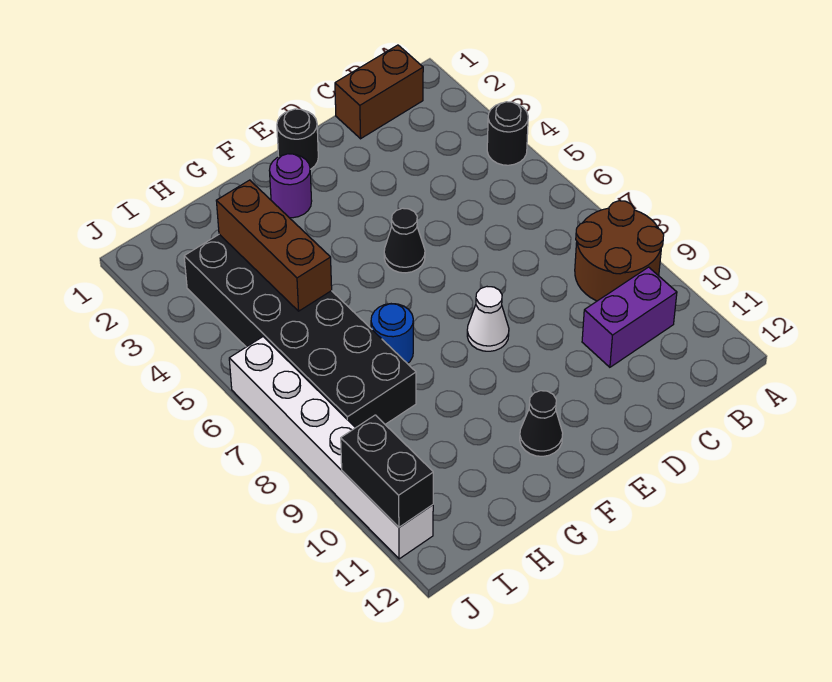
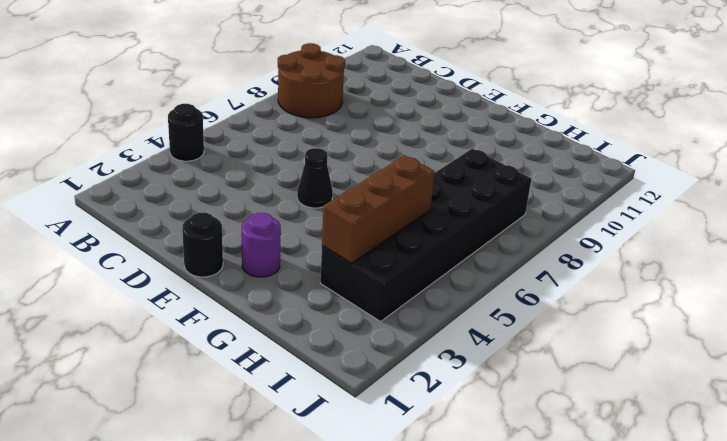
none -> brown brick B1:C1 level 1
none -> purple brick B10:C10 level 1
none -> white cone E8 level 1

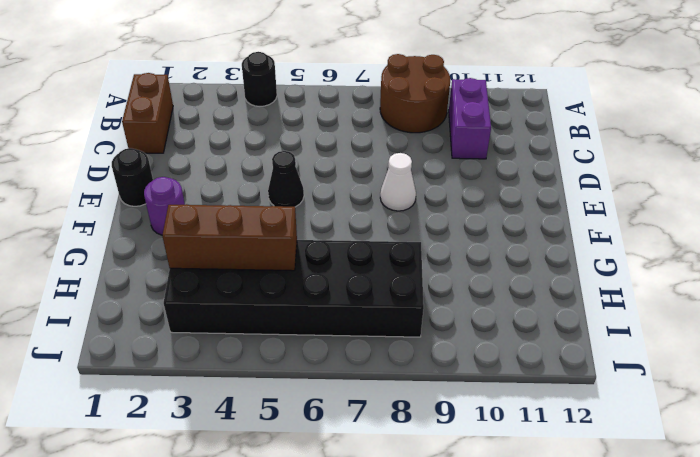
none -> black cone F11 level 1
none -> blue round brick G7 level 1
none -> white brick J6:J11 level 1

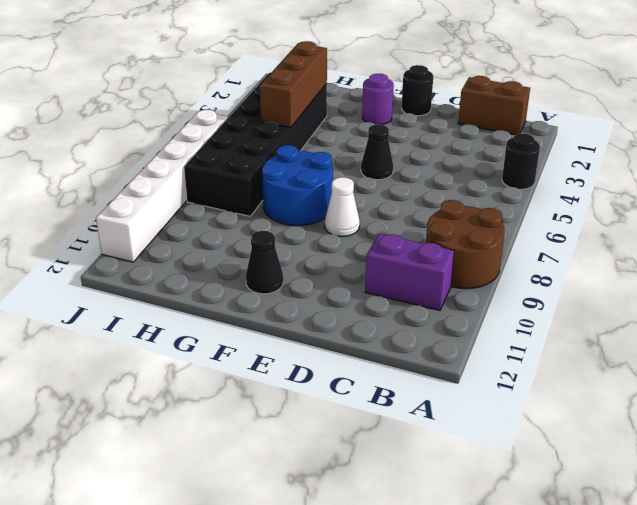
blue round brick F7:G8 level 1 -> blue round brick G7 level 1
none -> black brick J10:J11 level 2

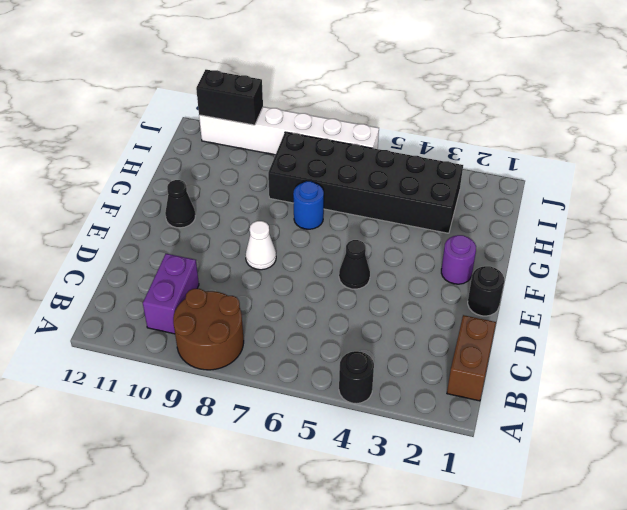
none -> brown brick H3:H5 level 2

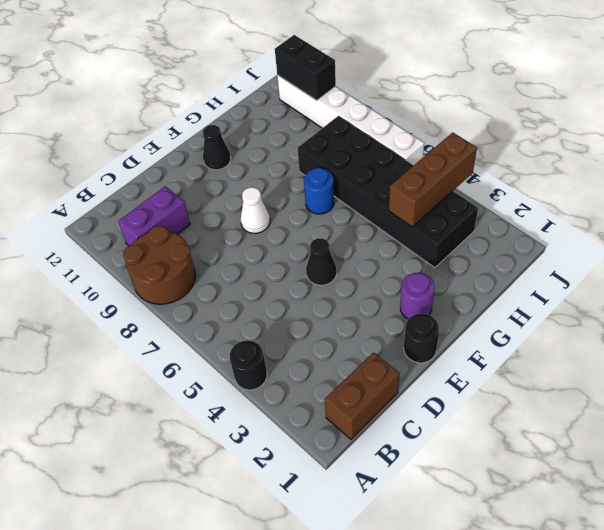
brown brick H4:J4 level 2 -> brown brick H3:H5 level 2

